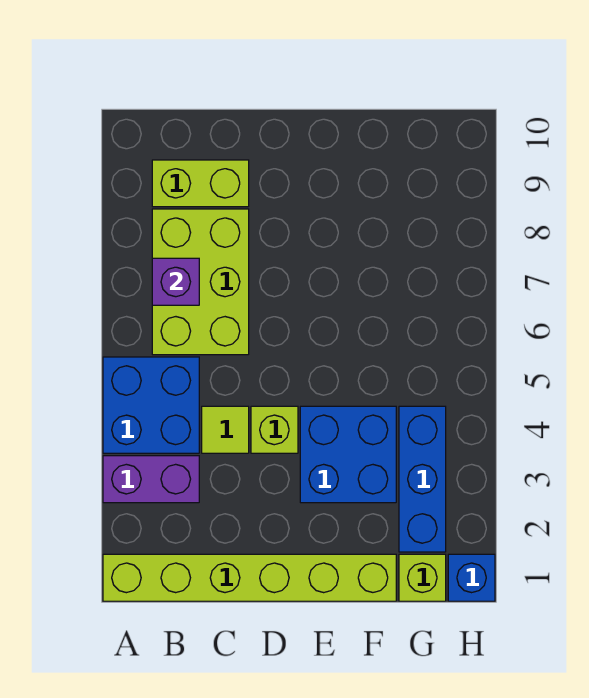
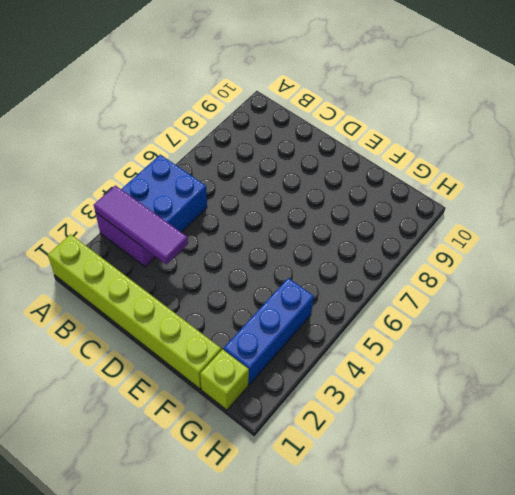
purple tile A3:C3 level 2 -> none
none -> lime brick B6:C8 level 1
none -> lime brick B9:C9 level 1
none -> lime tile C4 level 1

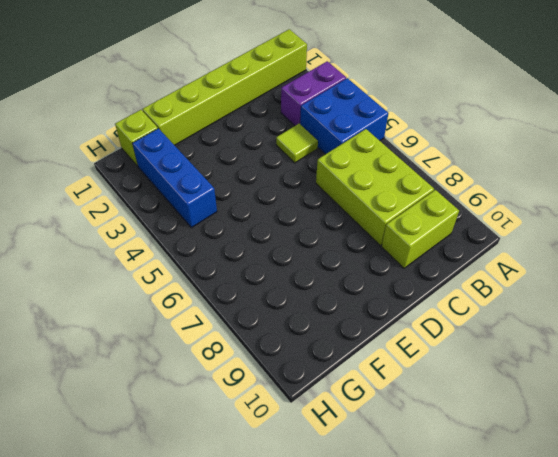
none -> lime brick D4 level 1
none -> blue brick E3:F4 level 1
none -> blue brick H1 level 1

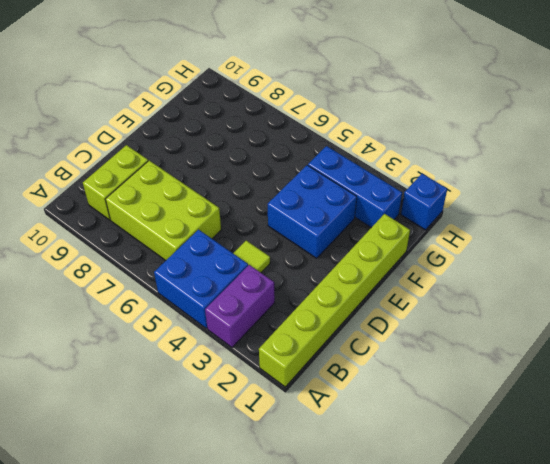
none -> lime brick D4 level 1
none -> lime brick G1 level 1
none -> purple brick B7 level 2

